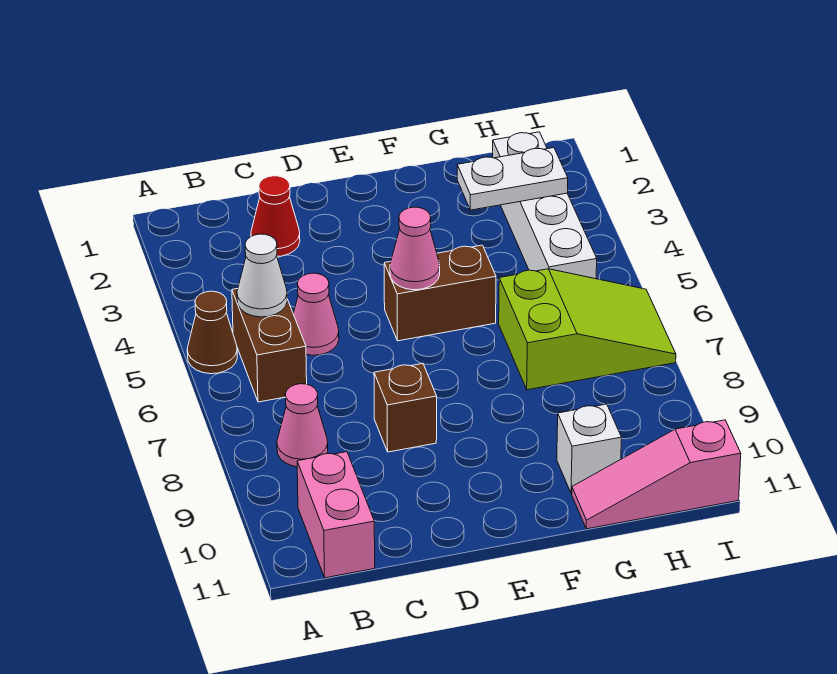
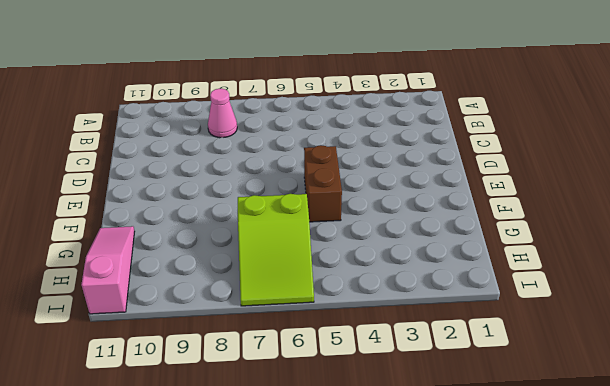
none -> brown cone A5 level 1
none -> brown brick B5:B6 level 1
none -> pink brick B10:B11 level 1

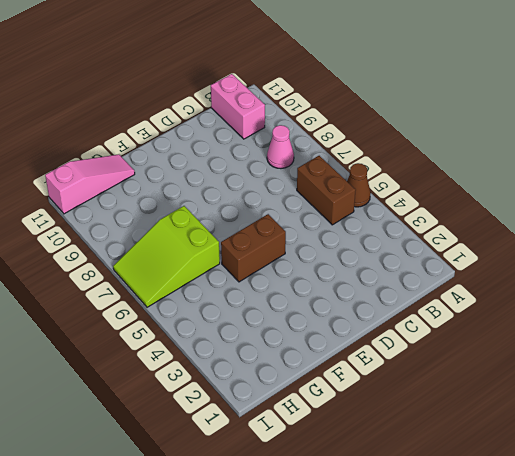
none -> red cone C2 level 1
none -> pink cone C5 level 1
none -> brown brick D8 level 1

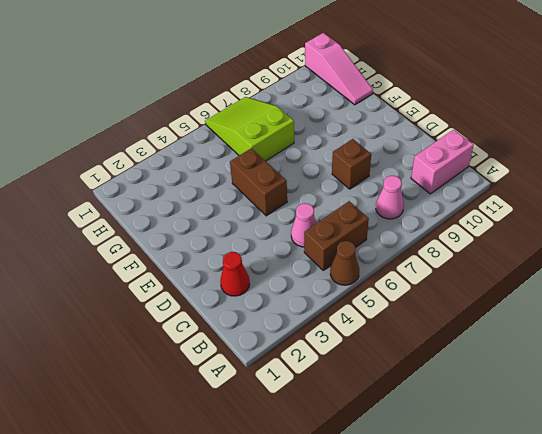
none -> white brick G10 level 1
none -> white brick H2:H5 level 1
none -> white cone B5 level 2

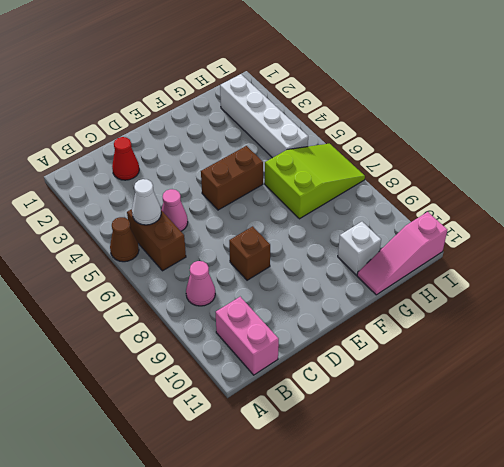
none -> pink cone E5 level 2
none -> white plate G3:H3 level 2

